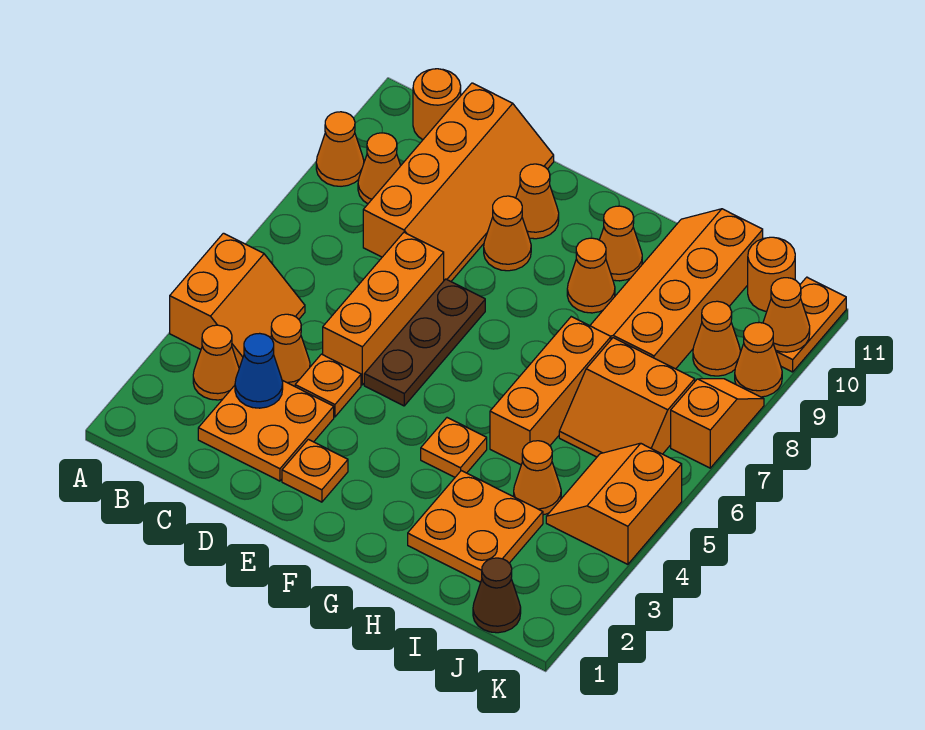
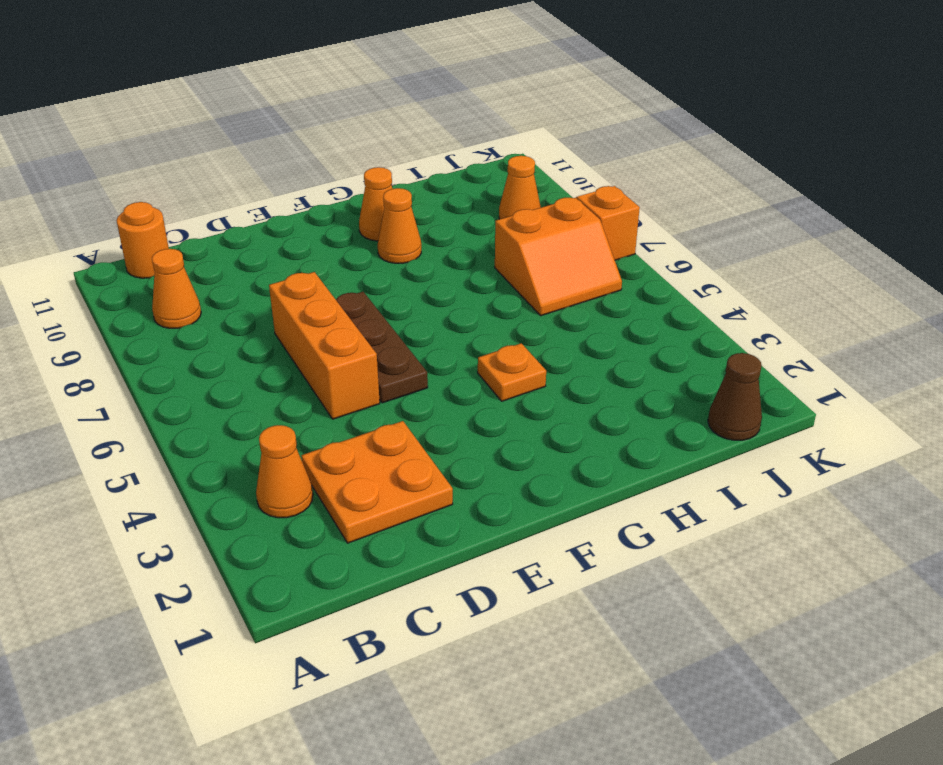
none -> orange slope A4:B5 level 1 top A
none -> orange cone A9 level 1
none -> orange cone C4 level 1
none -> orange slope C8:D11 level 1 top C

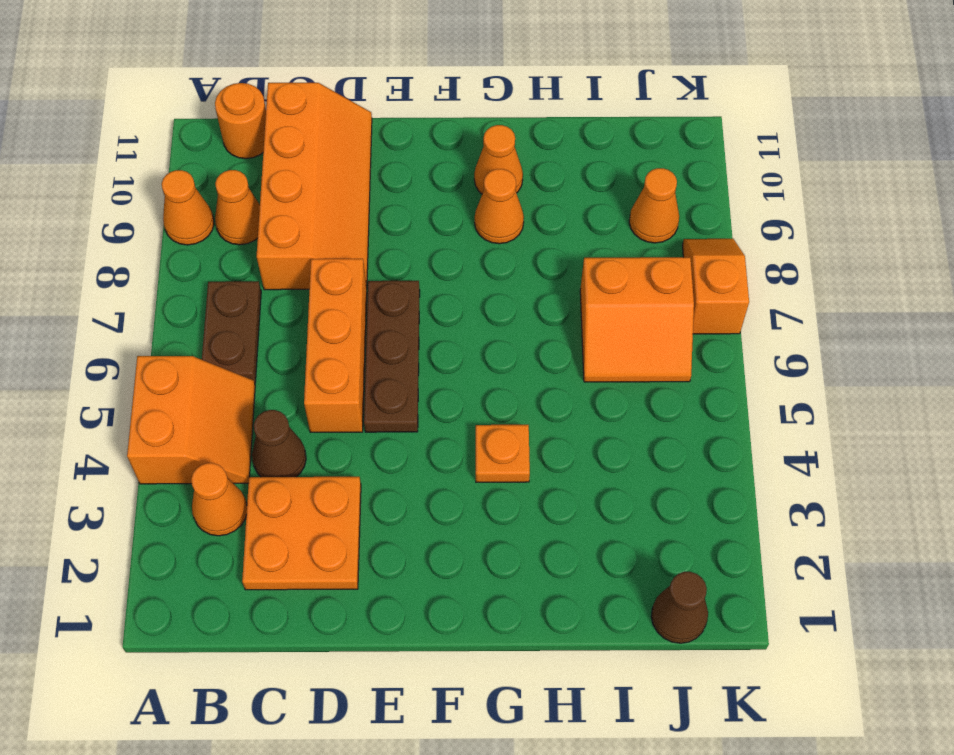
brown plate B6:B7 level 1 -> none
brown cone C4 level 1 -> orange cone C4 level 1
none -> orange plate D4 level 1
none -> orange plate E2 level 1
none -> orange cone E9 level 1
none -> orange cone E10 level 1

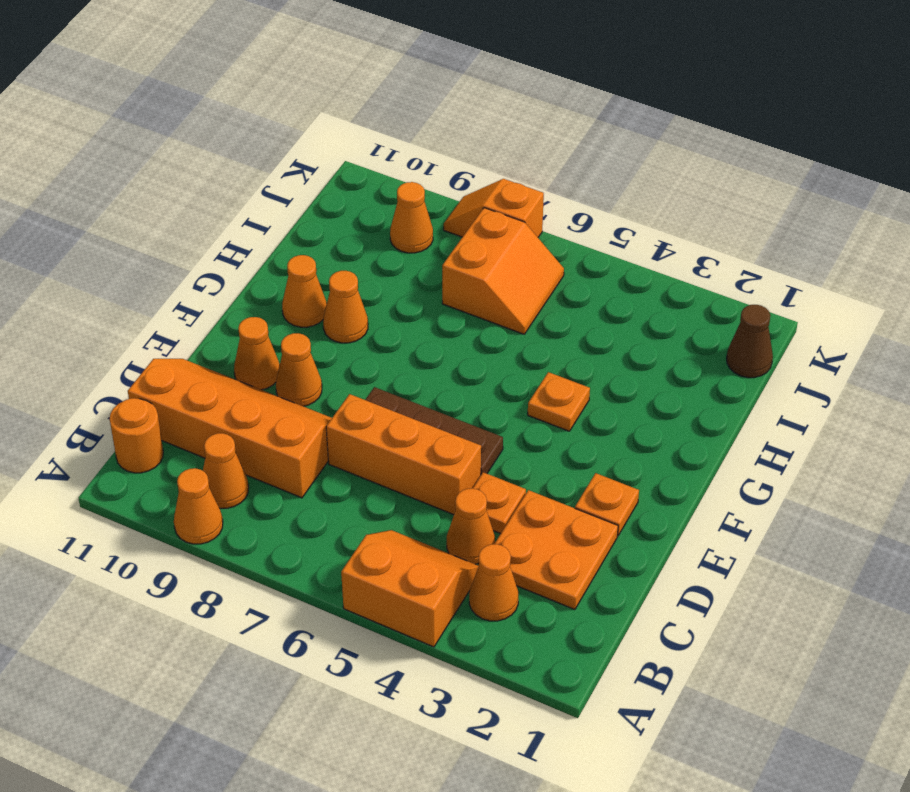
none -> orange plate H2:I3 level 1
none -> orange brick H5:H7 level 1
none -> orange slope H8:I11 level 1 top I
none -> orange cone I4 level 1

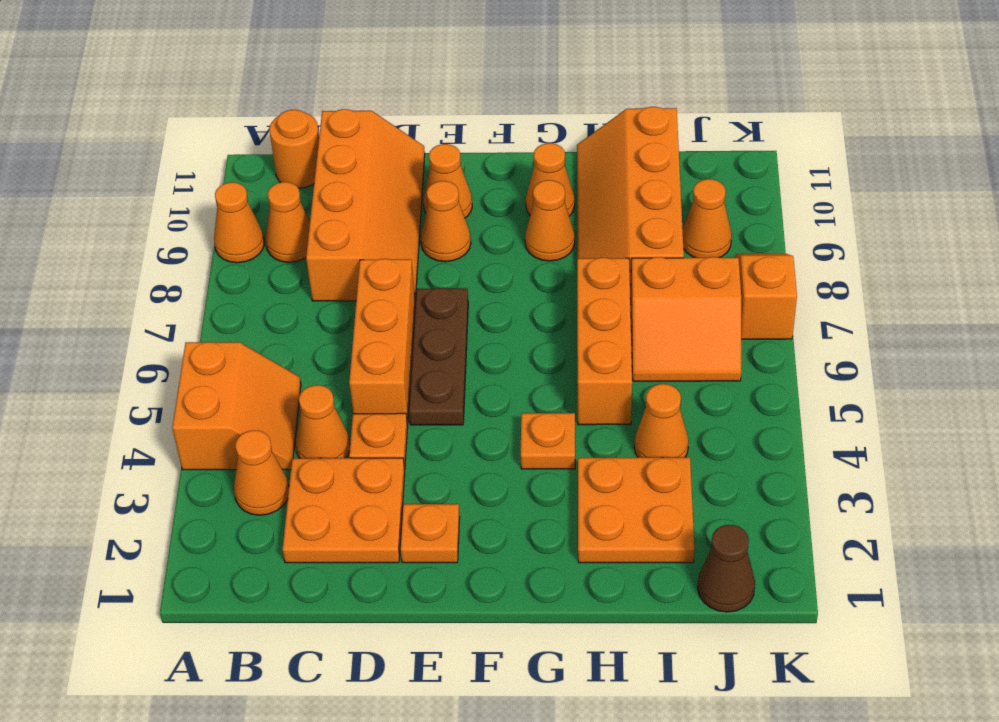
none -> orange slope J4:K5 level 1 top K
none -> orange round brick J11 level 1
none -> orange cone K9 level 1
none -> orange plate K10:K11 level 1

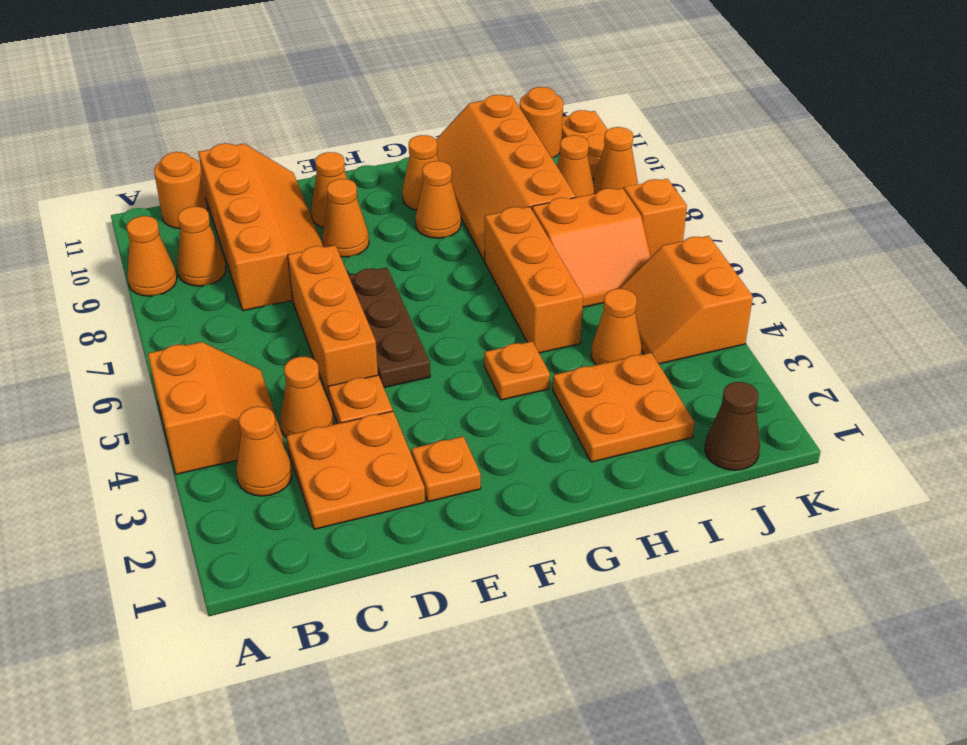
none -> blue cone C3 level 2
none -> orange cone K10 level 2

